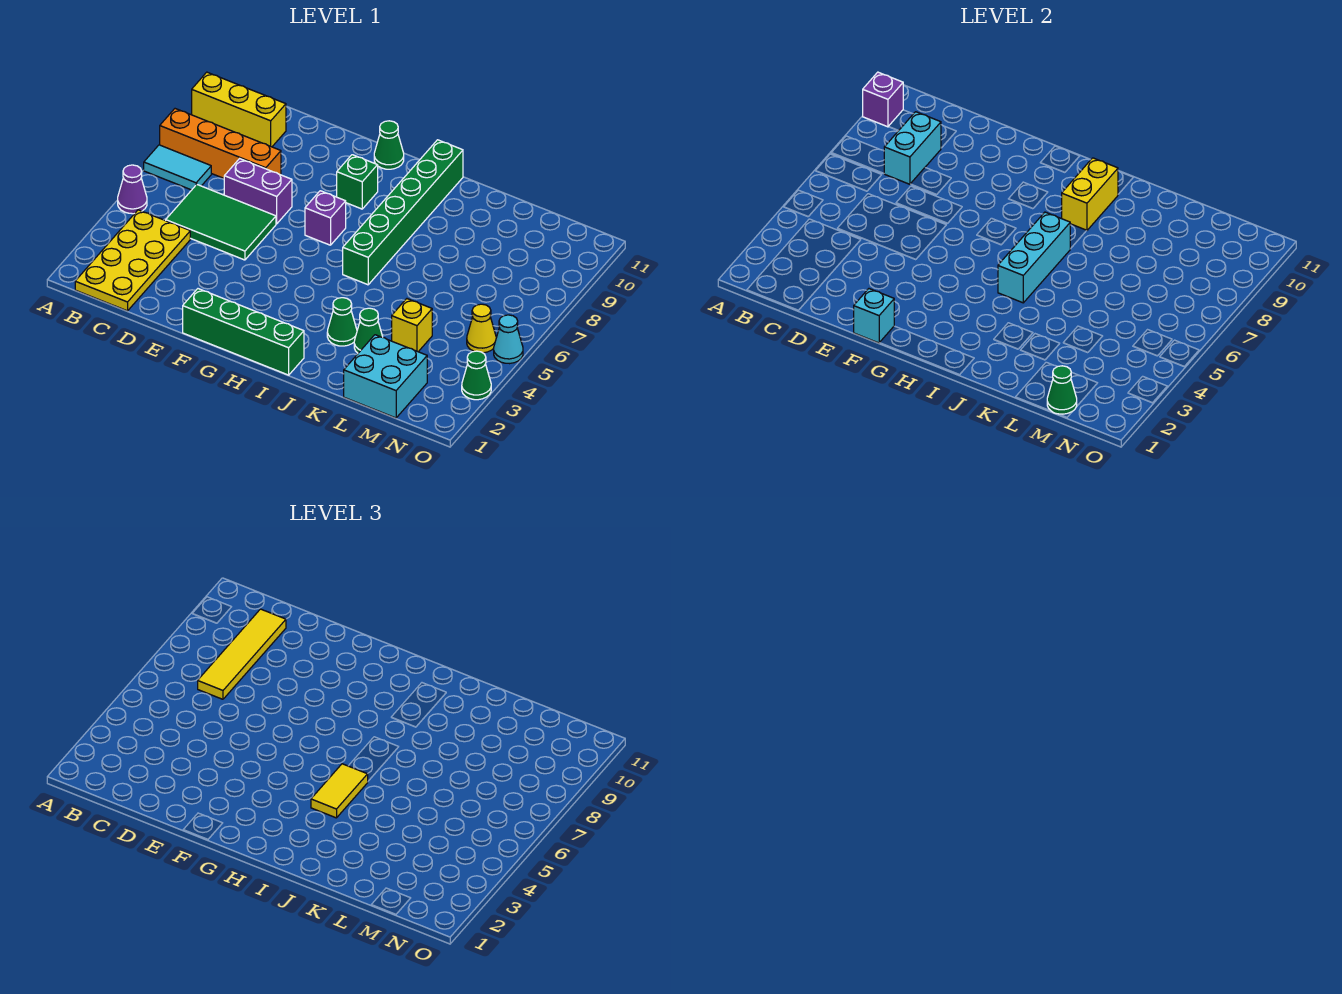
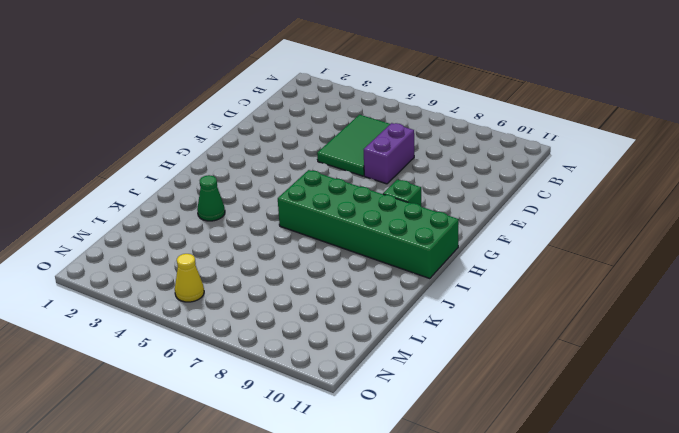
green brick H6:I11 level 1 -> green brick I6:I11 level 1
none -> purple cone A5 level 1
none -> cyan tile A7:B7 level 1
none -> orange brick A8:D8 level 1

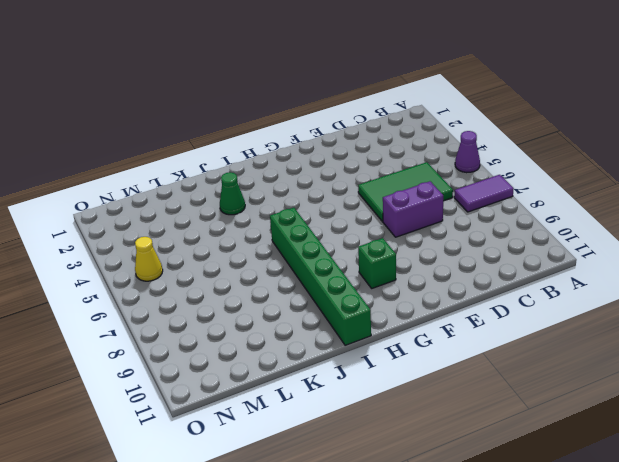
purple tile A7:B7 level 1 -> cyan tile A7:B7 level 1
none -> orange brick A8:D8 level 1
none -> yellow brick A10:C10 level 1
none -> yellow plate B1:C4 level 1

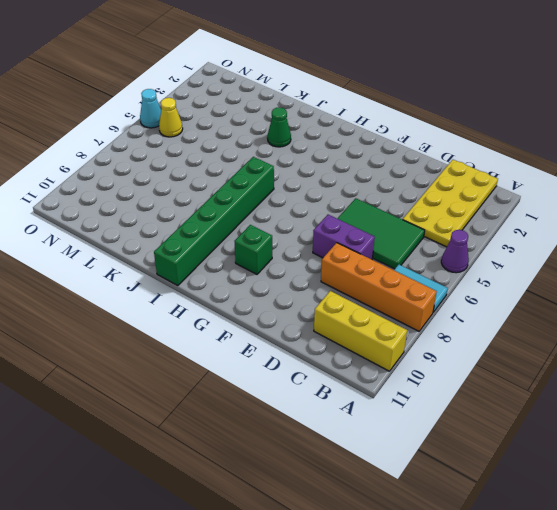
none -> green brick F1:I1 level 1
none -> purple brick G7 level 1
none -> green cone G11 level 1

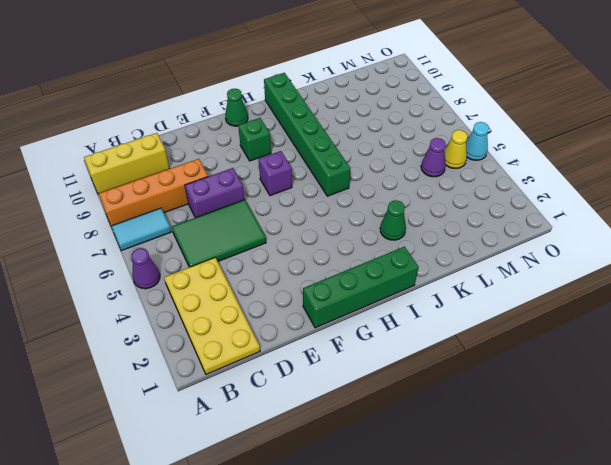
purple cone M5 level 1 -> none
none -> green cone K3 level 1
none -> cyan brick L1:M2 level 1
none -> yellow brick L4 level 1

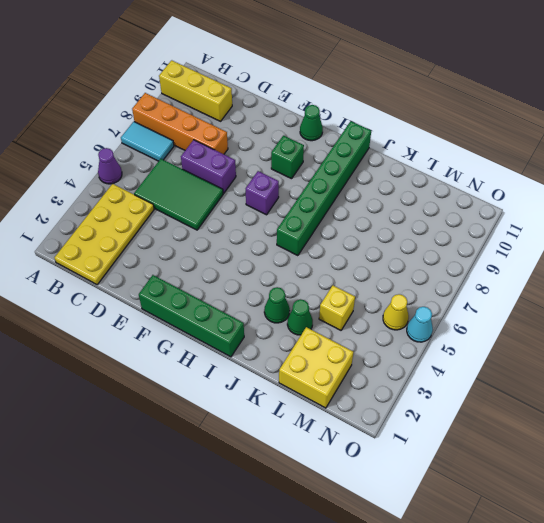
yellow brick L1:M2 level 1 -> cyan brick L1:M2 level 1
none -> green cone O3 level 1
none -> purple brick A10 level 2
none -> cyan brick C8:C9 level 2

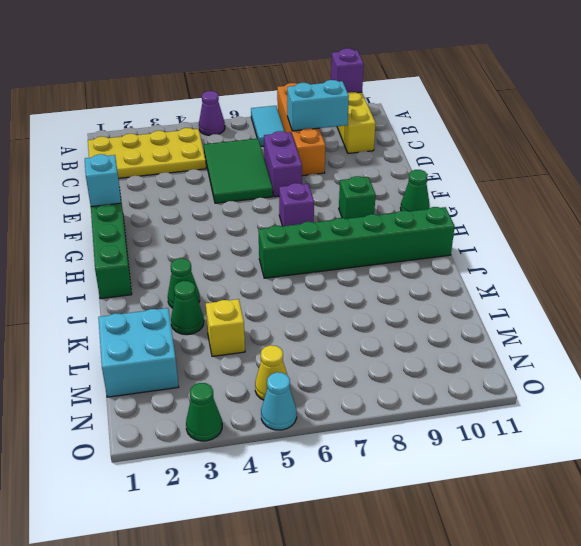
none -> cyan brick I5:I7 level 2
none -> yellow brick I9:I10 level 2
none -> green cone M1 level 2

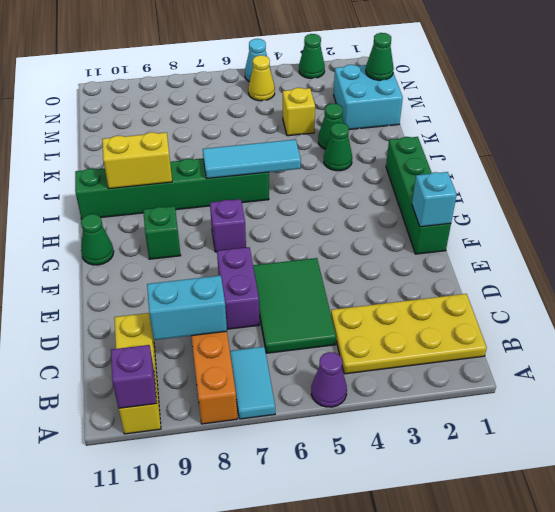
cyan tile I5:I7 level 2 -> cyan brick I5:I7 level 2
none -> yellow tile C7:C10 level 3
none -> yellow tile I4:I5 level 3

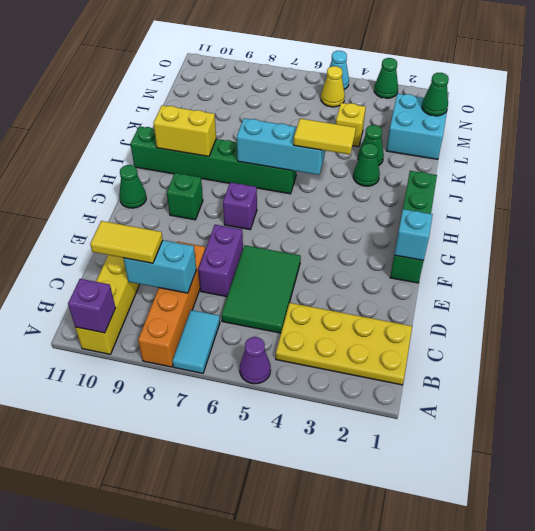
yellow tile C9:C10 level 3 -> yellow tile C7:C10 level 3

